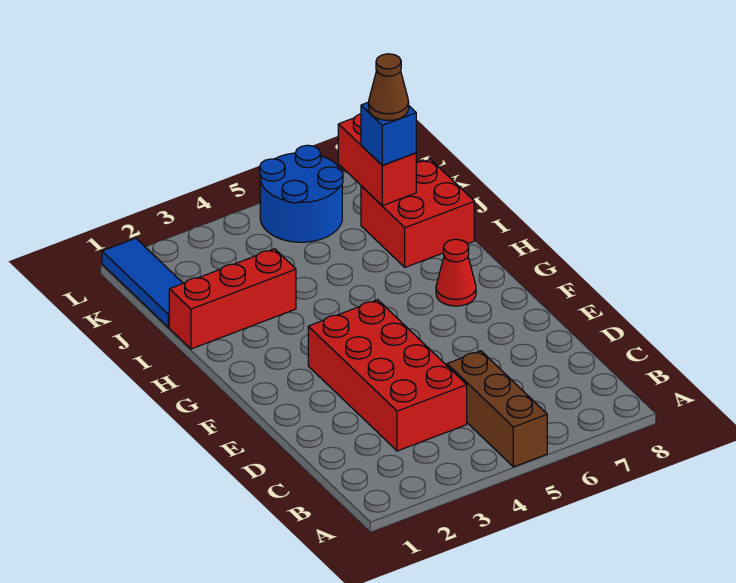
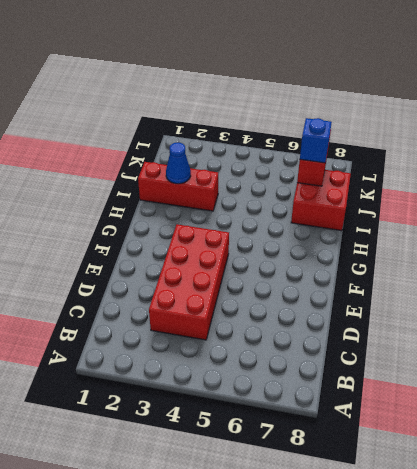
blue cone I2 level 2 -> none
none -> brown brick A5:C5 level 1
none -> red cone G7 level 1

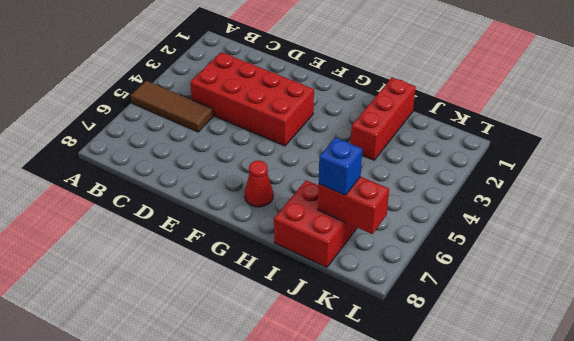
brown tile A5:C5 level 1 -> brown brick A5:C5 level 1
none -> blue tile J1:L1 level 1
none -> blue round brick K5:L6 level 1

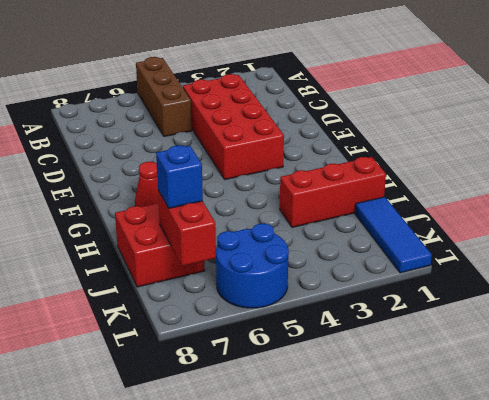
none -> brown cone J7 level 4

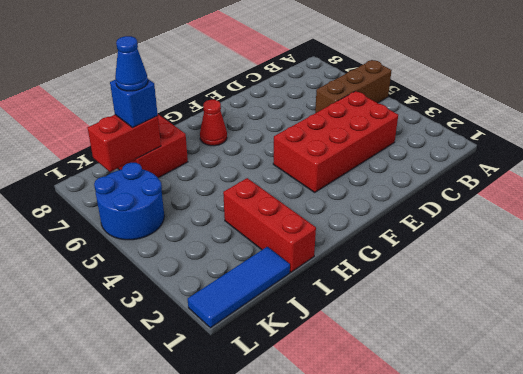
blue cone J7 level 4 -> brown cone J7 level 4

